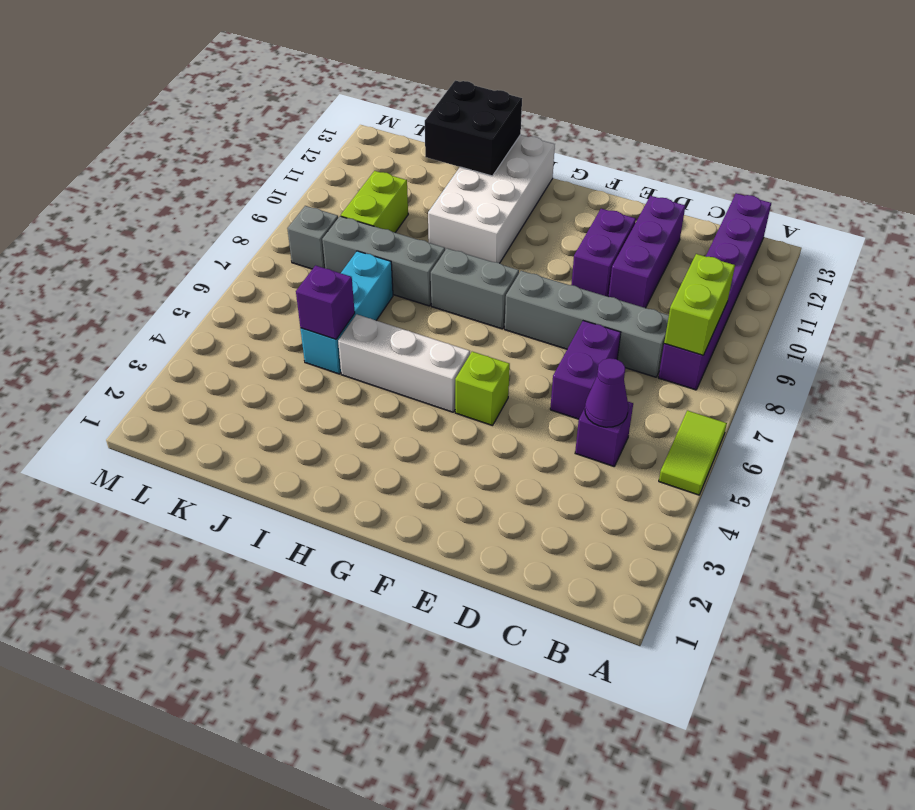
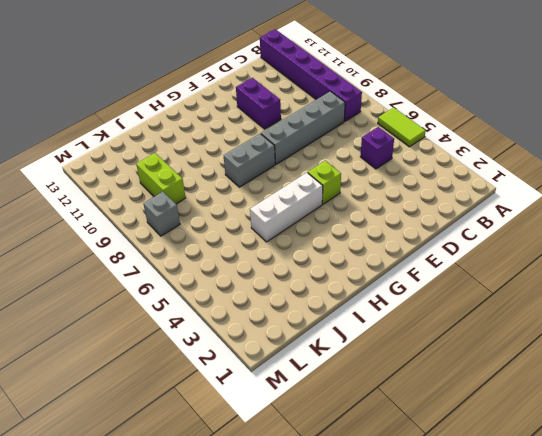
none -> purple brick D6:D7 level 1
none -> purple brick D10:D12 level 1
none -> white brick H10:I13 level 1

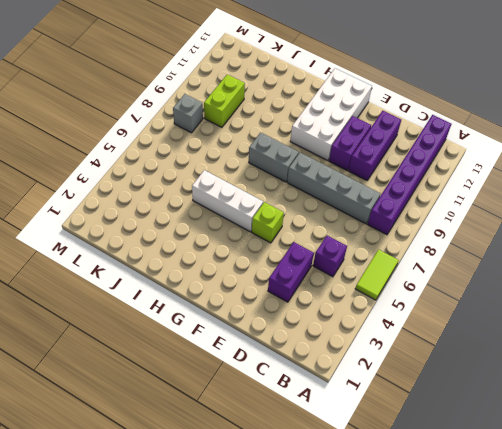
purple brick D3:D4 level 1 -> purple brick D6:D7 level 1
white brick F10:G13 level 1 -> white brick H10:I13 level 1
none -> grey brick I8:K8 level 1
none -> cyan brick J5:J7 level 1
none -> lime brick B8:B9 level 2

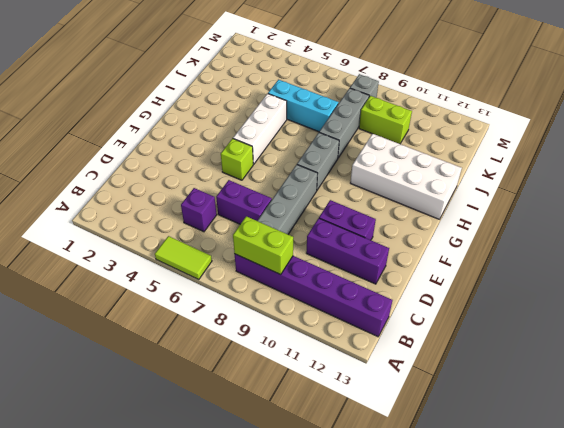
none -> purple cone C5 level 2
none -> black brick I12:J13 level 2
none -> purple brick J5 level 2

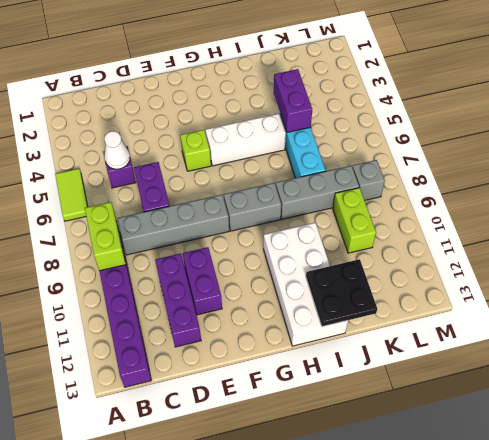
white cone C5 level 2 -> purple cone C5 level 2
black plate I12:J13 level 2 -> black brick I12:J13 level 2
purple brick J4:J5 level 2 -> purple brick J5 level 2

